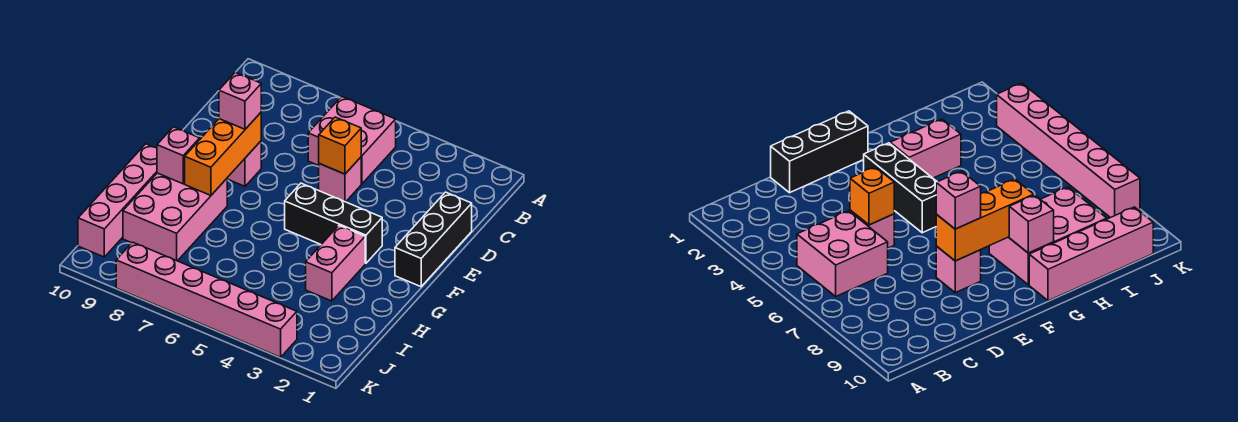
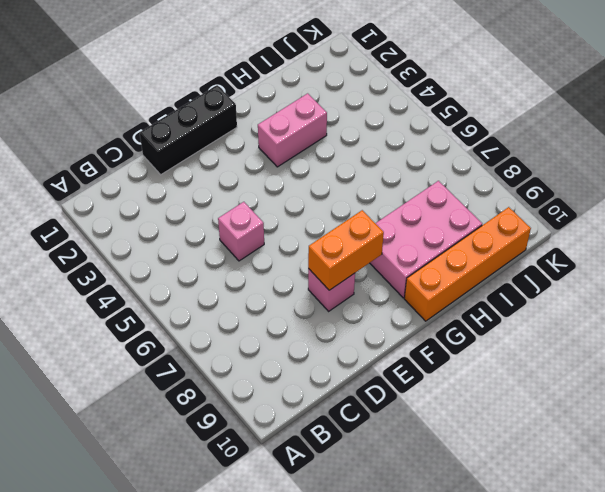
orange brick E8:F8 level 2 -> orange brick E8:G8 level 2
orange brick G10:J10 level 1 -> pink brick G10:J10 level 1
none -> pink brick B5:C6 level 1
none -> black brick F3:F5 level 1
none -> pink brick K3:K8 level 1

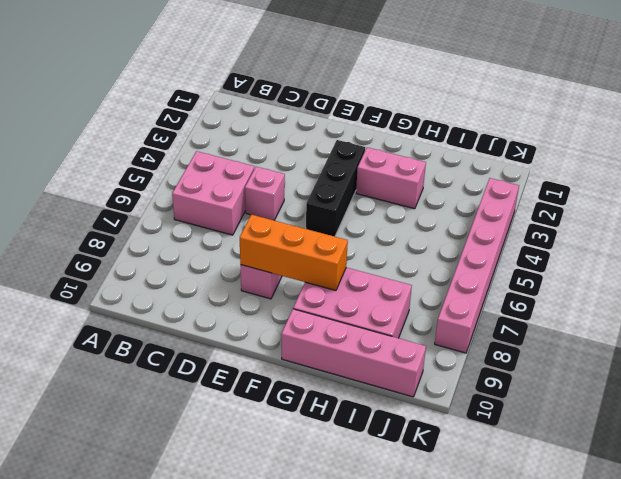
none -> black brick D1:F1 level 1
none -> orange brick D5 level 2
none -> pink brick G9 level 2

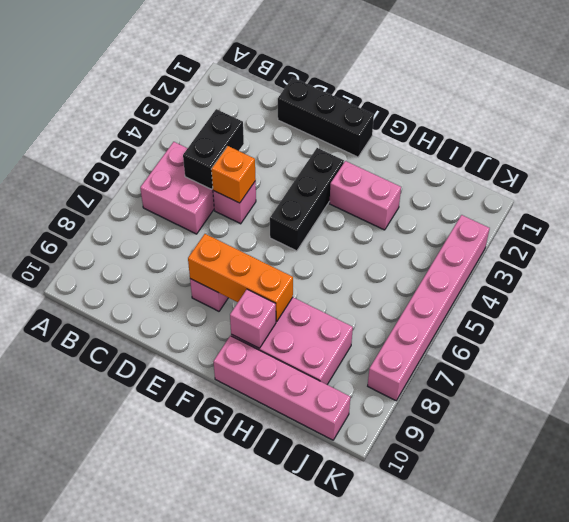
black brick C4:C5 level 2 -> none
none -> pink brick E8 level 3

